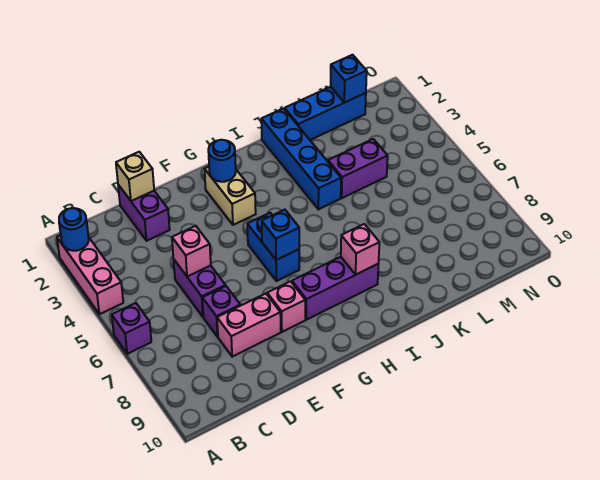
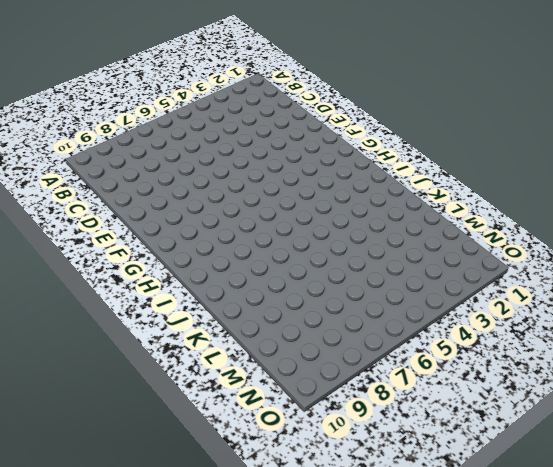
none -> pink brick A2:A4 level 1
none -> purple brick A6 level 1
none -> purple brick D1:D2 level 1

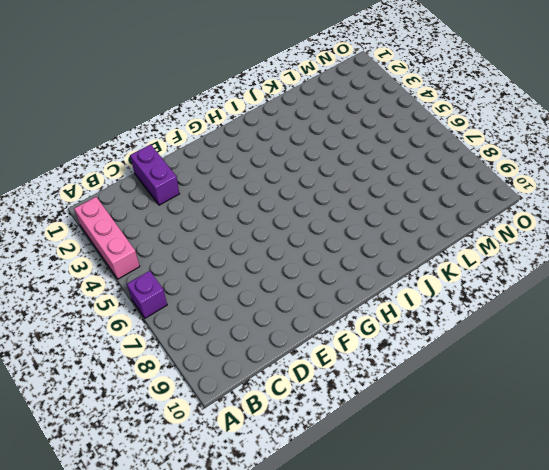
none -> purple brick D5:D6 level 1
none -> purple brick D7 level 1
none -> pink brick D8:E8 level 1

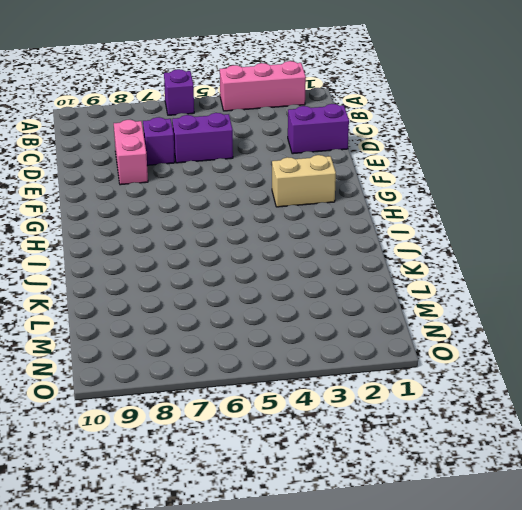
none -> pink brick F8 level 1
none -> blue brick G5:G6 level 1
none -> purple brick G8:I8 level 1

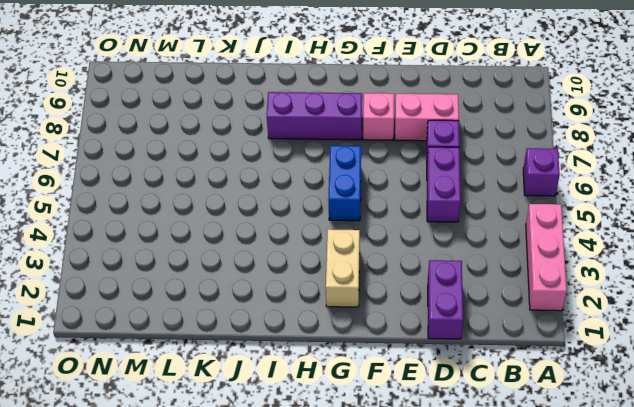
none -> blue brick J1:J4 level 1
none -> blue brick K1:M1 level 1
none -> purple brick K4:L4 level 1

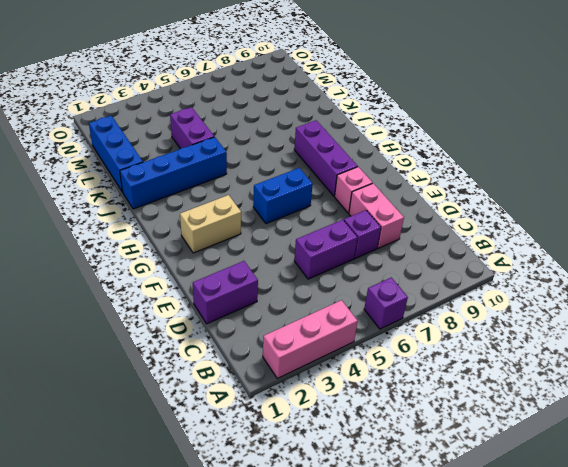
none -> blue round brick A2 level 2
none -> tan brick D1 level 2
none -> pink brick D5 level 2

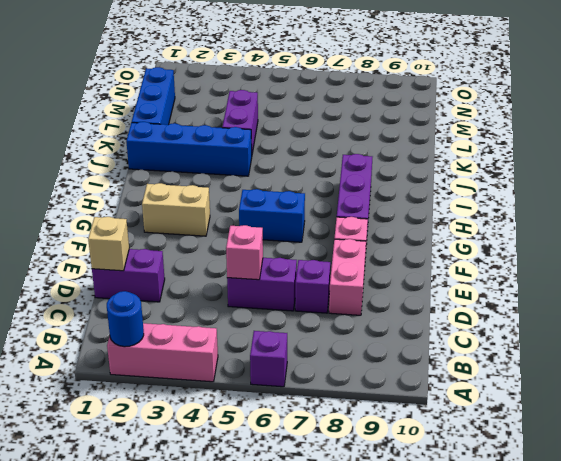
none -> blue round brick G2 level 2
none -> blue brick G6 level 2
none -> pink brick I8 level 2

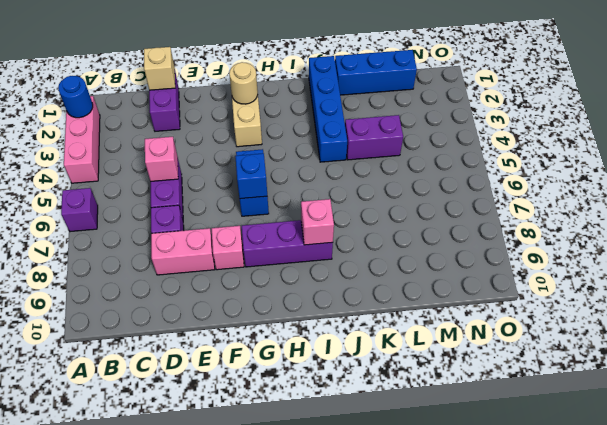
tan round brick G2 level 2 -> blue round brick G2 level 2
none -> blue brick M1 level 2

